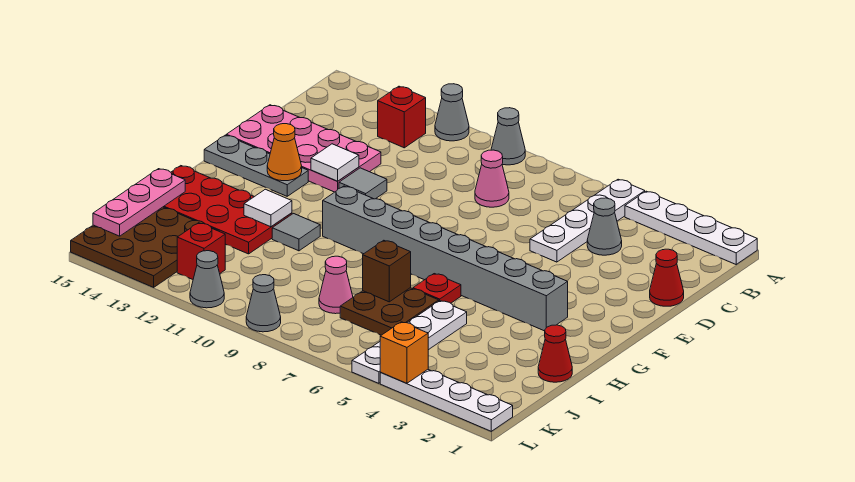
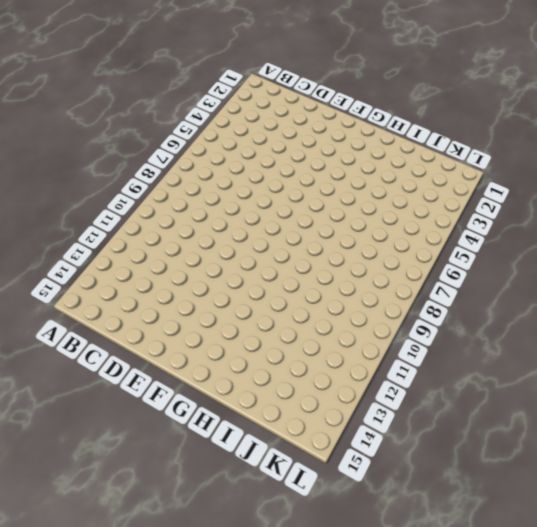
none -> white plate A1:A4 level 1
none -> white plate A5:D5 level 1
none -> grey cone A9 level 1
none -> grey cone A11 level 1

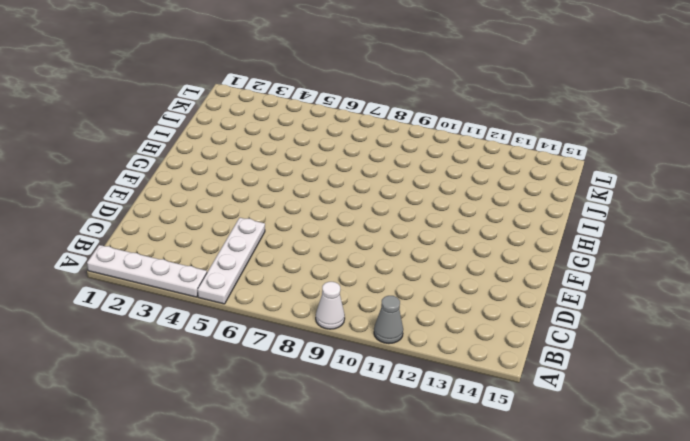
white cone A9 level 1 -> grey cone A9 level 1
none -> red brick B12 level 1
none -> grey cone C4 level 1
none -> pink cone C8 level 1
none -> red cone D1 level 1

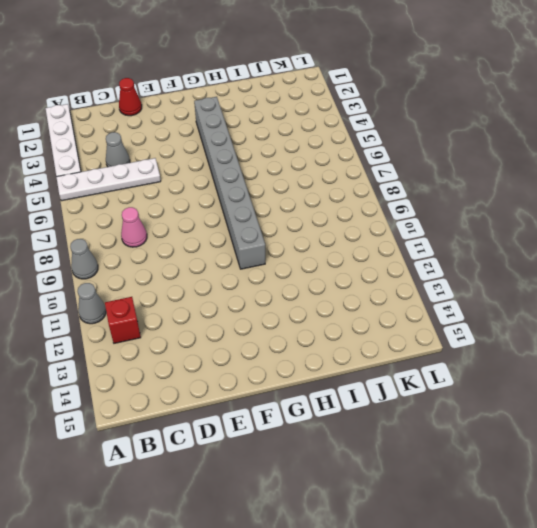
none -> pink plate D12:E15 level 1
none -> grey tile E11 level 1
none -> grey plate F13:F15 level 1
none -> red plate H6 level 1

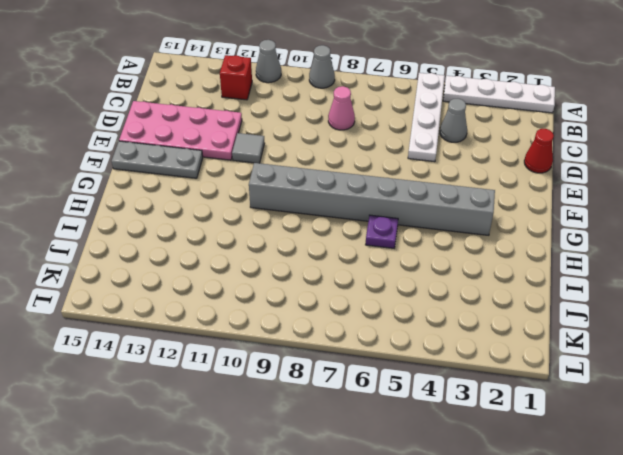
purple plate H6 level 1 -> red plate H6 level 1
none -> grey tile H11 level 1
none -> red plate H12:I15 level 1
none -> red cone I1 level 1
none -> white plate I5:L5 level 1

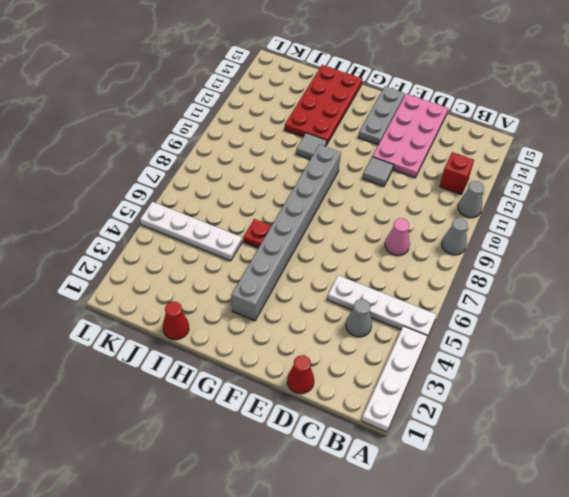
none -> brown plate I6:J7 level 1
none -> pink cone J8 level 1
none -> brown plate J13:L15 level 1
none -> red brick K12 level 1

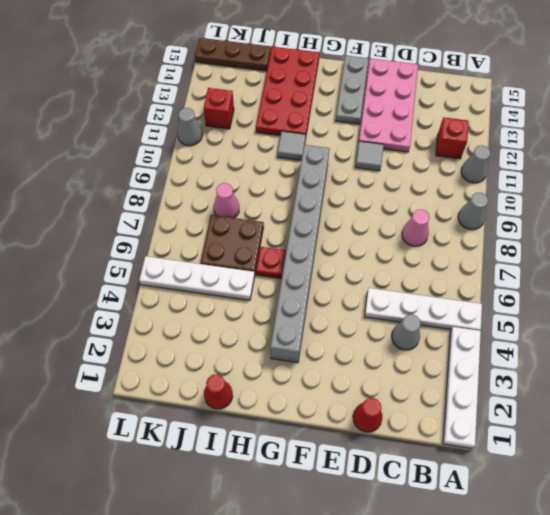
brown plate J15:L15 level 1 -> brown plate J13:L15 level 1
none -> white plate L1:L4 level 1
none -> grey cone L9 level 1
none -> white tile E12 level 2
none -> orange cone F13 level 2

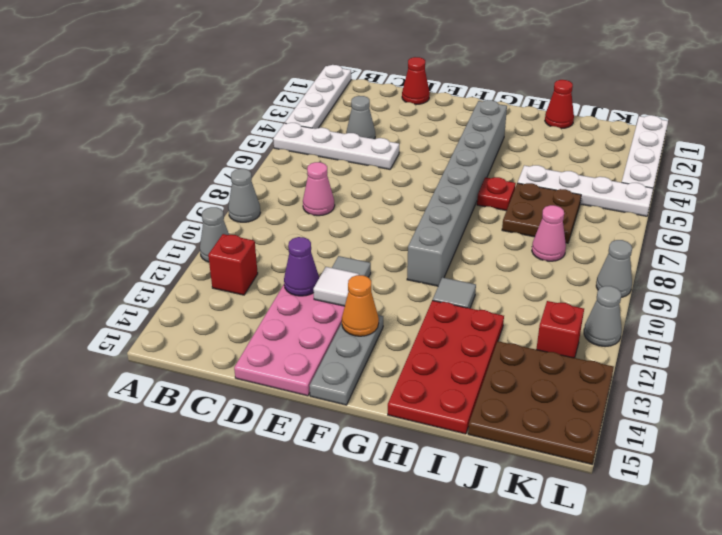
purple cone D12 level 2 -> none
none -> white tile H12 level 2
none -> brown brick I7 level 2
none -> pink plate I15:K15 level 2
none -> orange brick L4 level 2

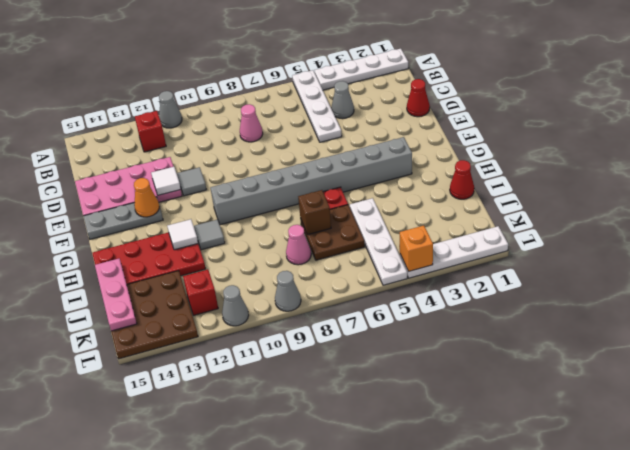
none -> grey cone A9 level 1

